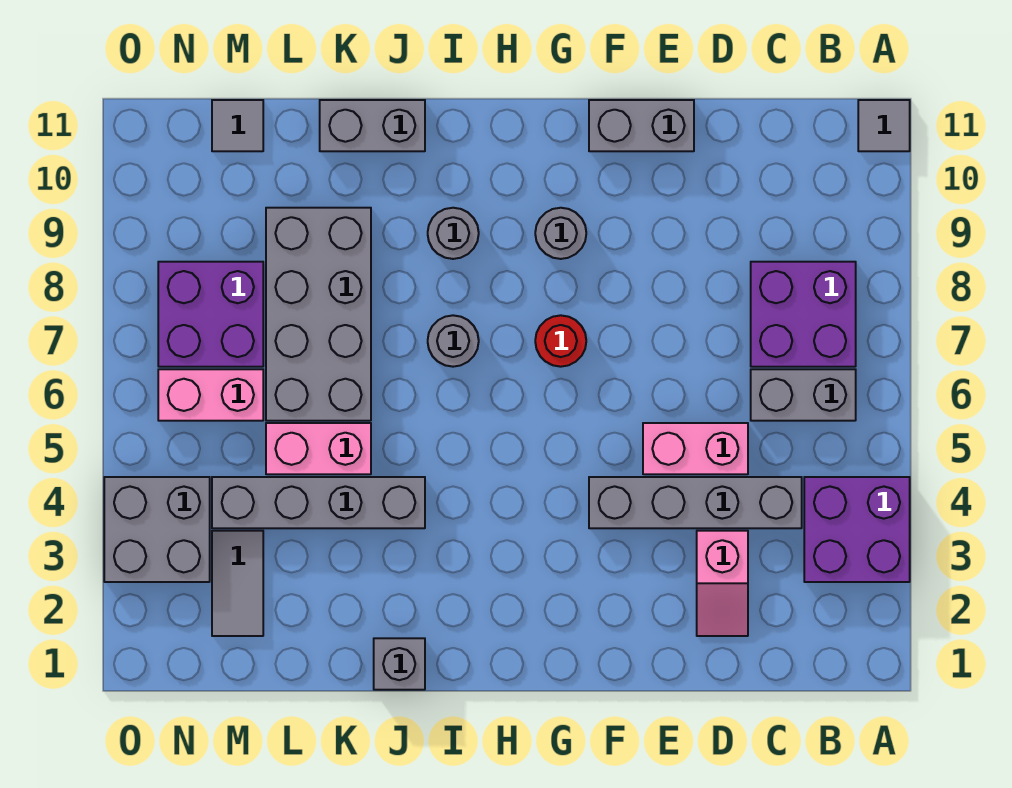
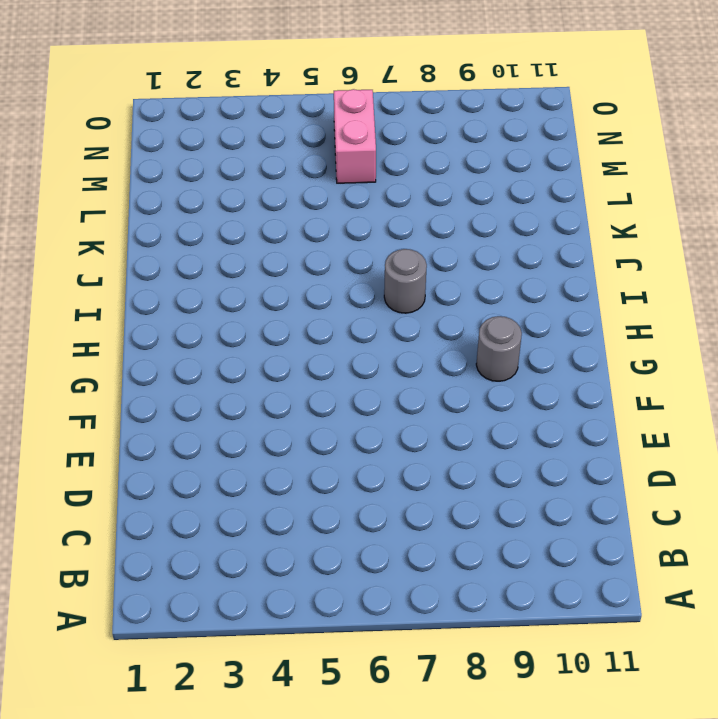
none -> purple brick A3:B4 level 1
none -> grey tile A11 level 1
none -> grey brick B6:C6 level 1

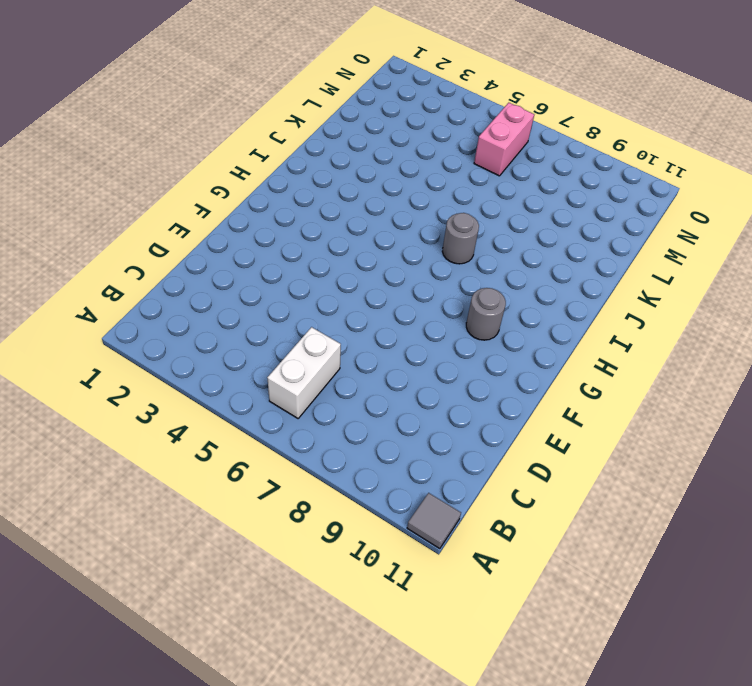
white brick B6:C6 level 1 -> grey brick B6:C6 level 1
none -> purple brick A3:B4 level 1
none -> purple brick B7:C8 level 1
none -> grey brick C4:F4 level 1

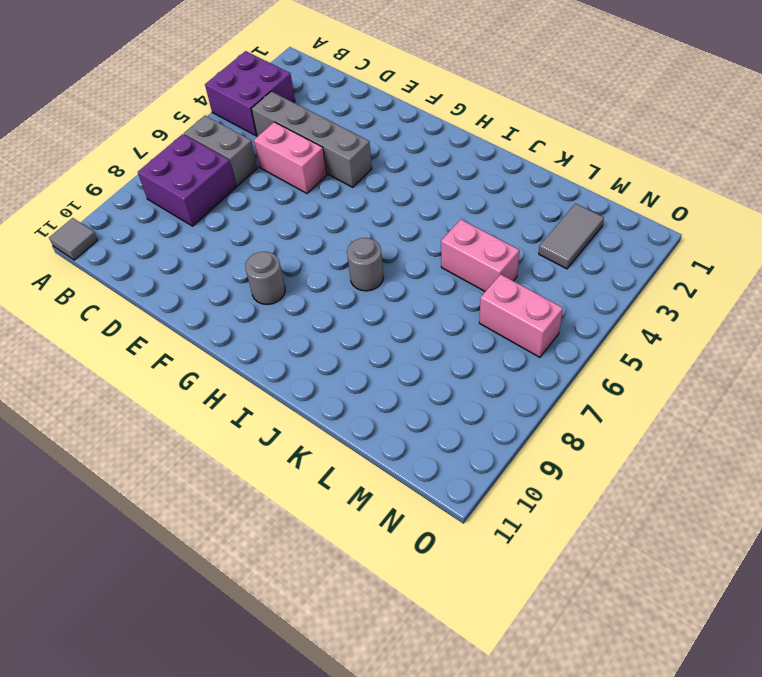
none -> pink slope D2:D3 level 1 top 3
none -> grey brick E11:F11 level 1
none -> red round brick G7 level 1

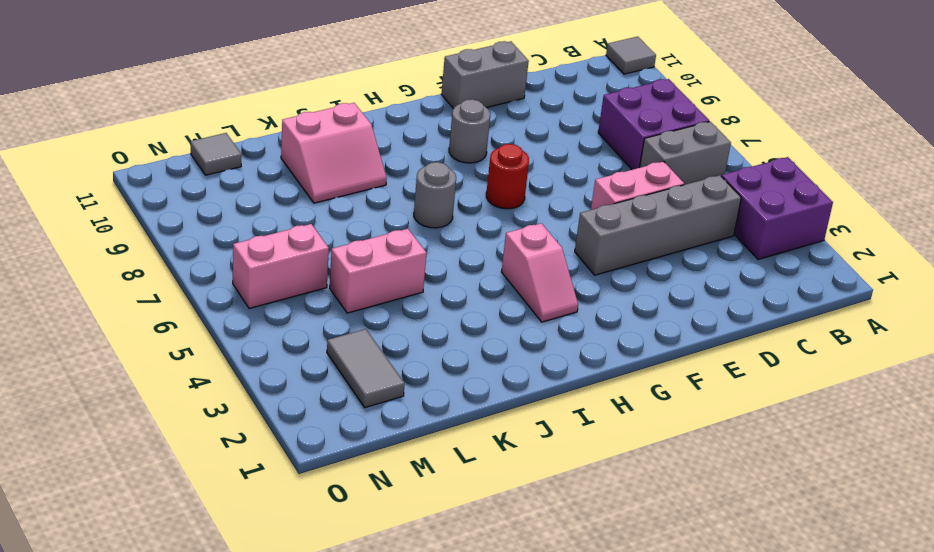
pink slope H3:H4 level 1 top 4 -> pink slope D2:D3 level 1 top 3
pink slope J9:K10 level 1 top 10 -> grey brick K6:L9 level 1
none -> grey round brick I9 level 1
none -> grey brick J1 level 1
none -> grey brick J4:M4 level 1

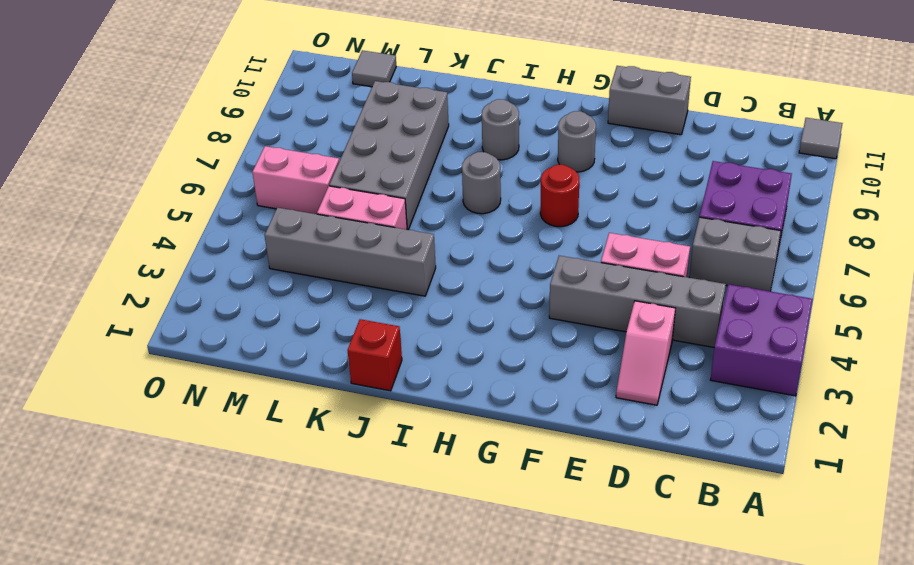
red brick J1 level 1 -> grey brick J1 level 1
none -> grey brick J11:K11 level 1
none -> grey tile M2:M3 level 1
none -> purple brick M7:N8 level 1

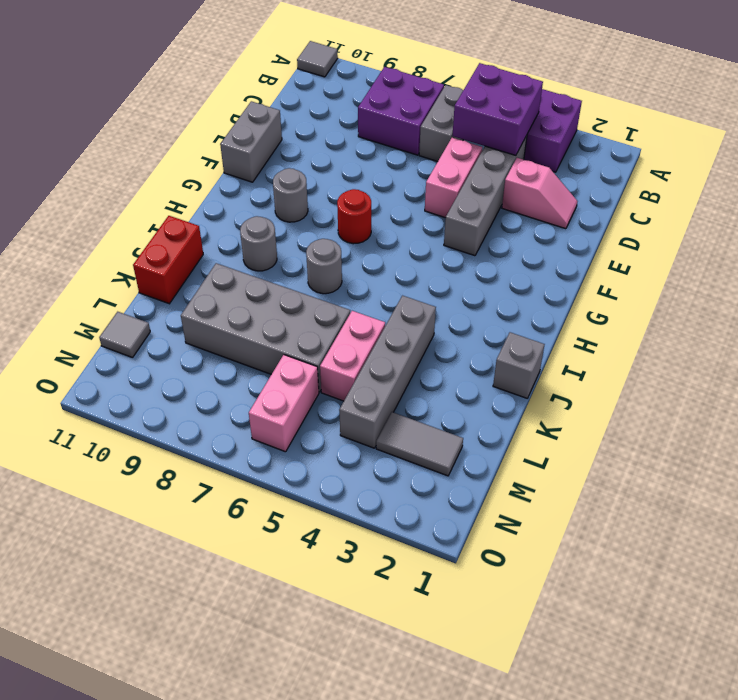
purple brick B4:C5 level 2 -> purple brick M7:N8 level 1
red brick J11:K11 level 1 -> grey brick J11:K11 level 1
none -> grey brick N3:O4 level 1

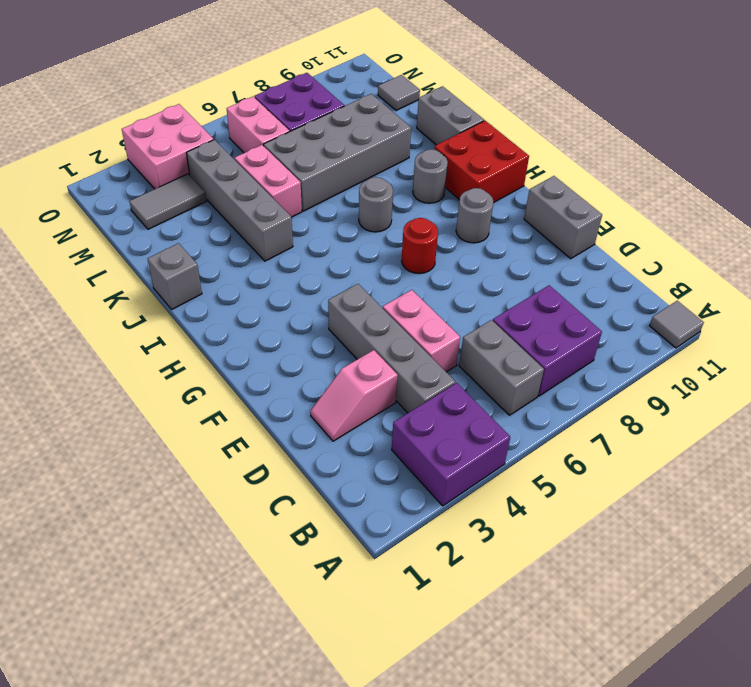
red brick H10:I11 level 1 -> none
pink brick N3:O4 level 1 -> grey brick N3:O4 level 1

